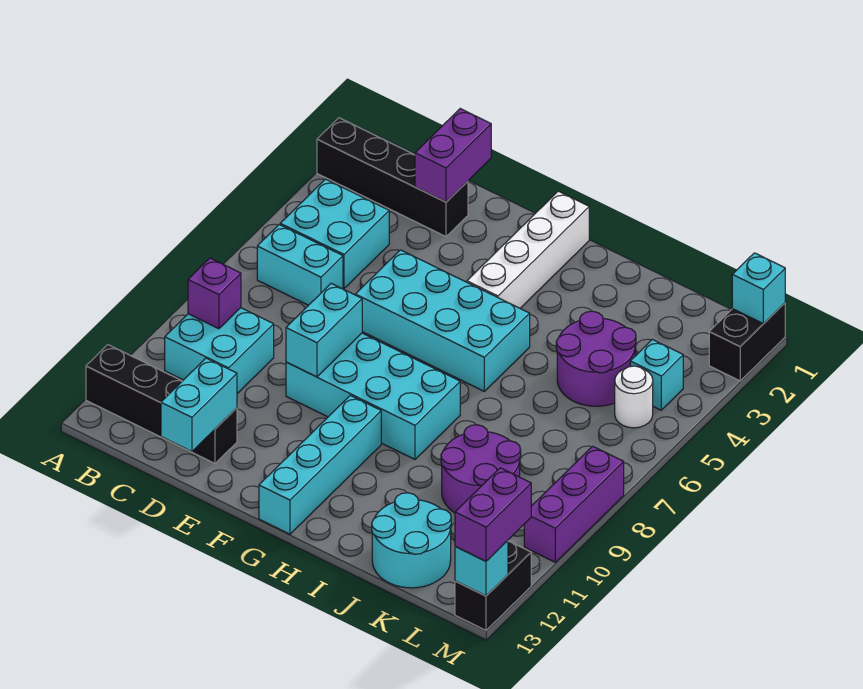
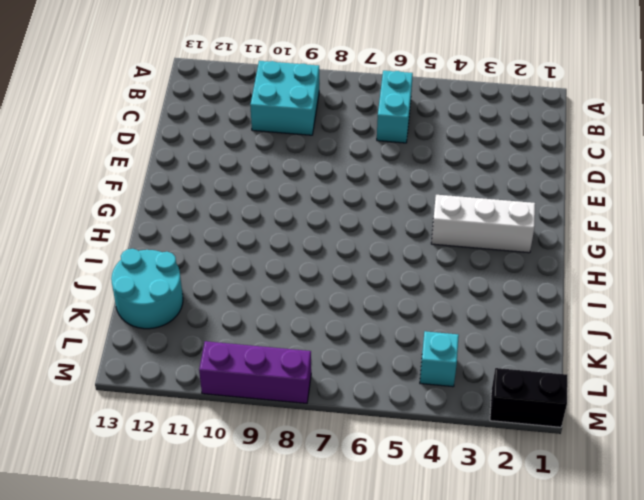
white brick G2:G4 level 1 -> white brick G1:G4 level 1
none -> black brick A2:D2 level 1
none -> black brick A12:D12 level 1
none -> cyan brick B4:C5 level 1

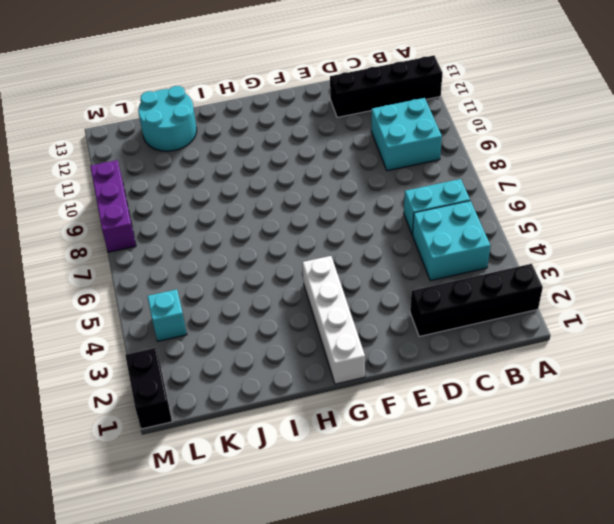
none -> cyan brick E5:H6 level 1
none -> cyan brick E8:H9 level 1
none -> cyan brick G10:G13 level 1

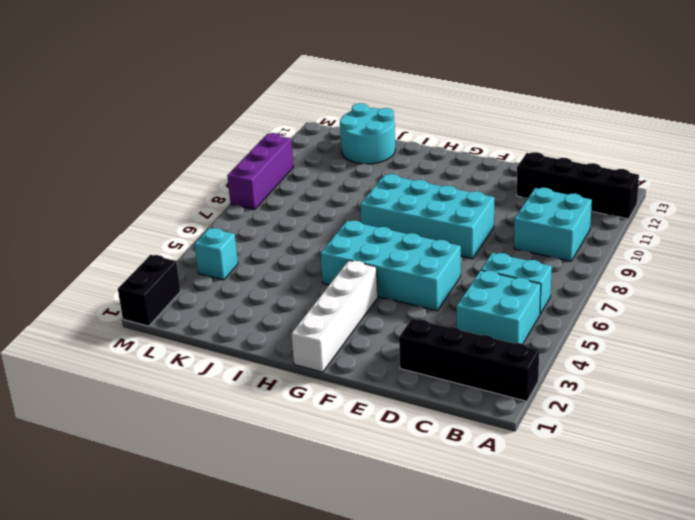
none -> cyan brick G10:G13 level 1
none -> purple round brick J4:K5 level 1
none -> purple round brick J9:K10 level 1

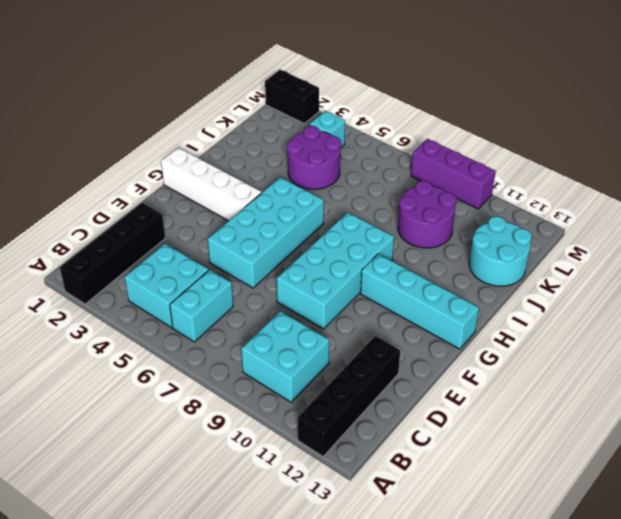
none -> white round brick L5 level 1
none -> black brick M12:M13 level 1
none -> purple brick B9 level 2

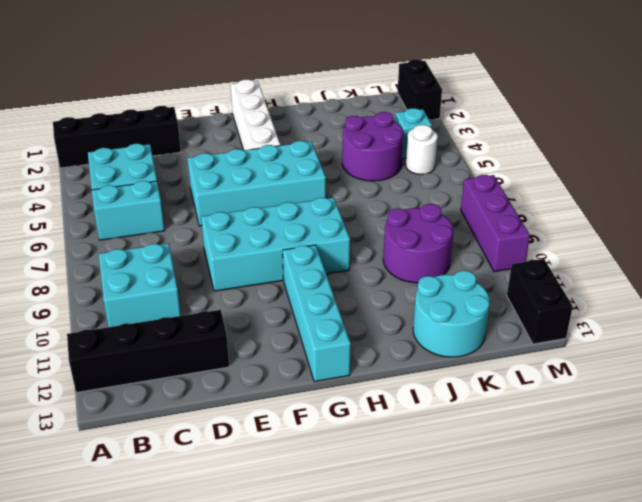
none -> purple brick B9 level 2
none -> purple brick D1:D2 level 2
none -> cyan brick D12:D13 level 2

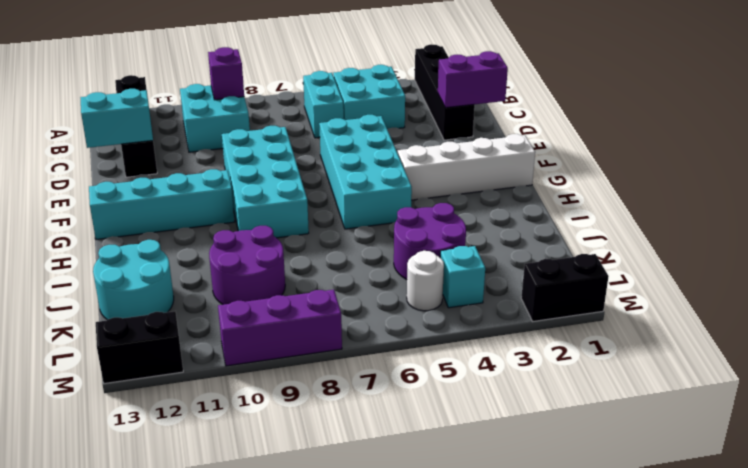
none -> cyan brick E8:E9 level 2
none -> cyan brick M1 level 2
none -> cyan brick M13 level 2

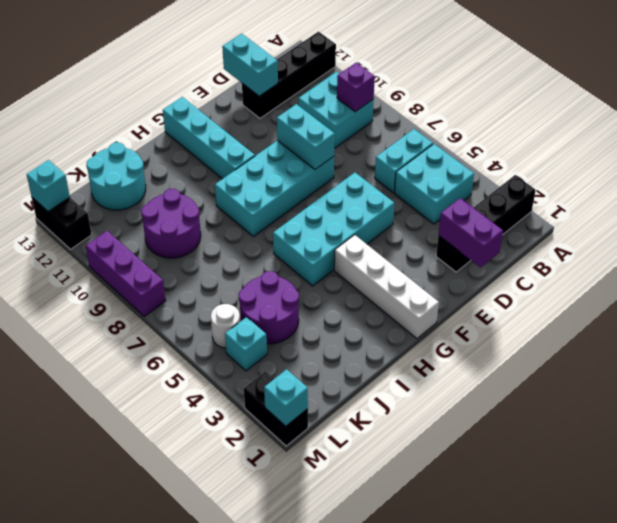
none -> purple brick M12:M13 level 3

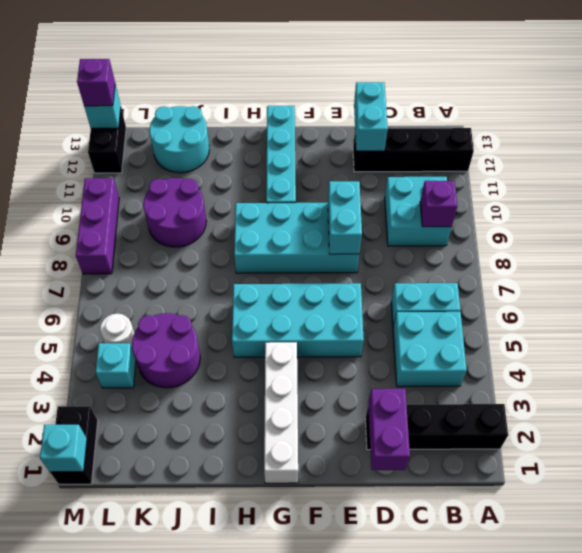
purple brick M13 level 3 -> purple brick M12:M13 level 3

